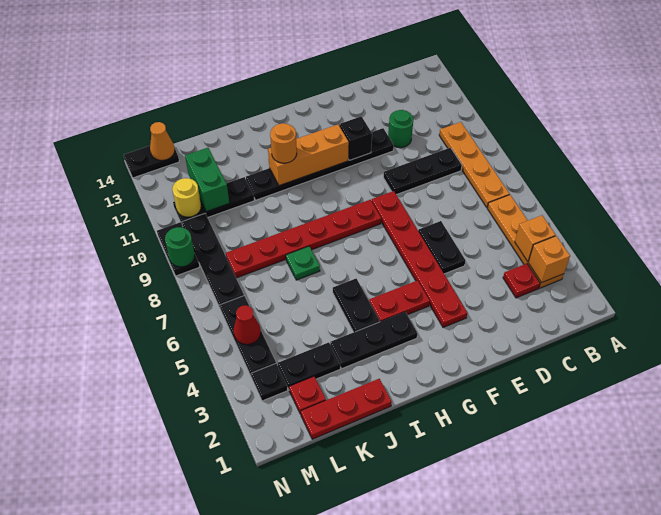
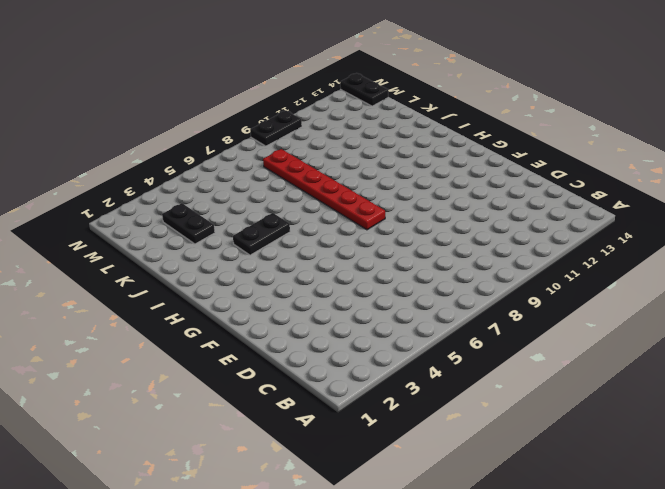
none -> orange plate B3:B6 level 1
none -> orange plate B7:B10 level 1
none -> red plate C3 level 1
none -> black plate C9:E9 level 1

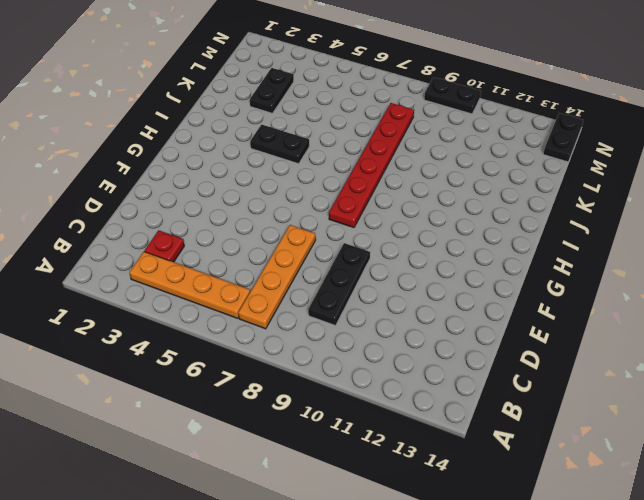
orange plate B7:E7 level 1 -> orange plate B7:B10 level 1
none -> green round brick D11 level 1
none -> black plate E5:E6 level 1
none -> black plate E11:J11 level 1
none -> red plate F3:F8 level 1

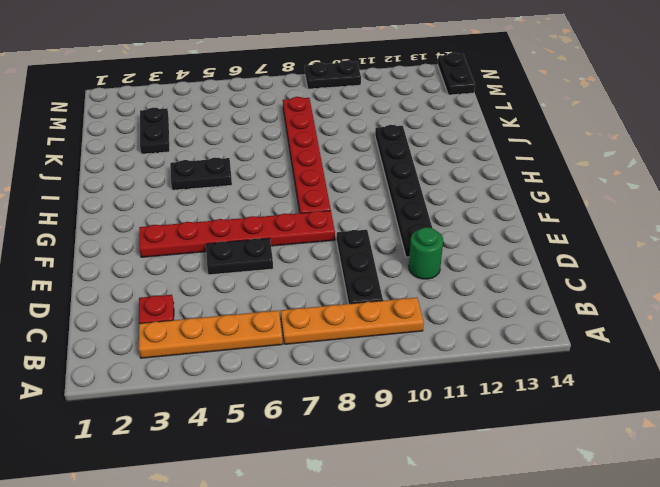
none -> red plate G4:H4 level 1
none -> black plate H3:J3 level 1
none -> red plate J1:L1 level 1
none -> green plate J7 level 1

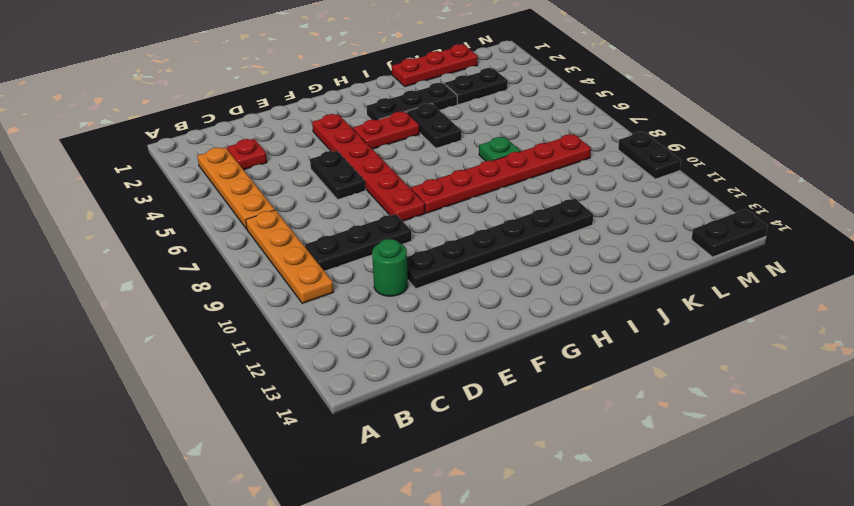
none -> black plate K11:M11 level 1
none -> red plate L2 level 1
none -> black plate M3 level 1
none -> black plate M4:M6 level 1

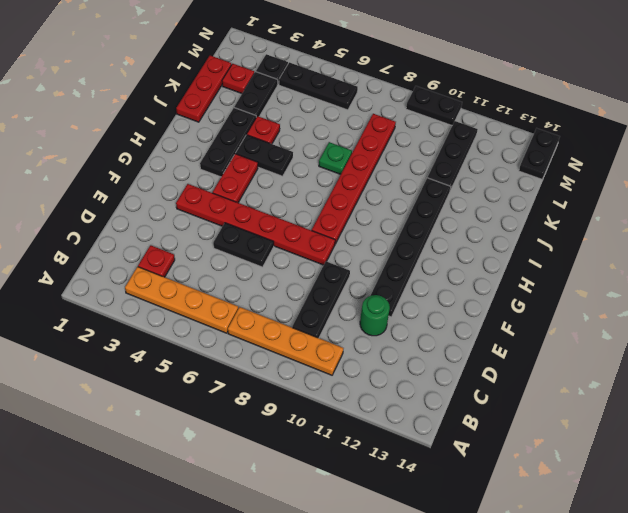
red plate J4 level 1 -> none
none -> black plate M7:M10 level 1
none -> orange brick B3 level 2
none -> orange brick B4 level 2
none -> black brick F11 level 2

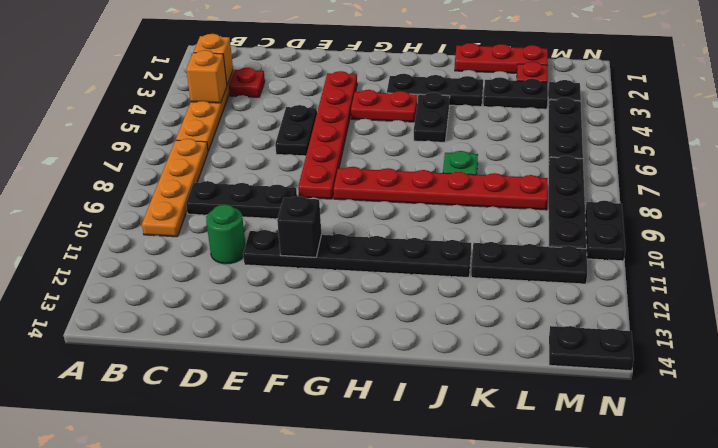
none -> orange brick G11:I11 level 2
none -> green brick L11:L12 level 2
none -> red cone M5 level 2
none -> yellow round brick M11 level 2

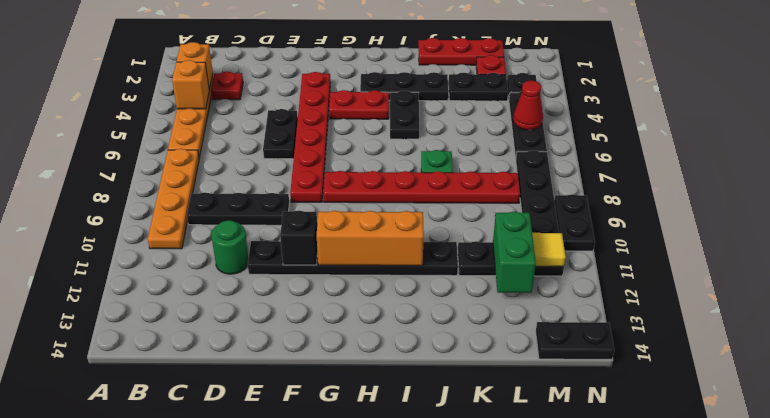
yellow tile M11 level 2 -> yellow round brick M11 level 2
none -> orange cone M14 level 2
none -> green round brick N9 level 2
none -> orange round brick I11 level 3

